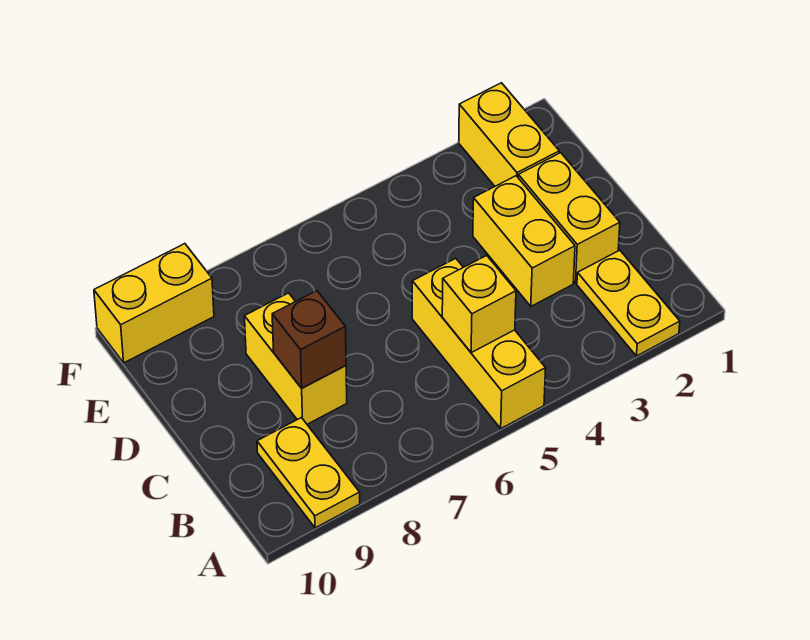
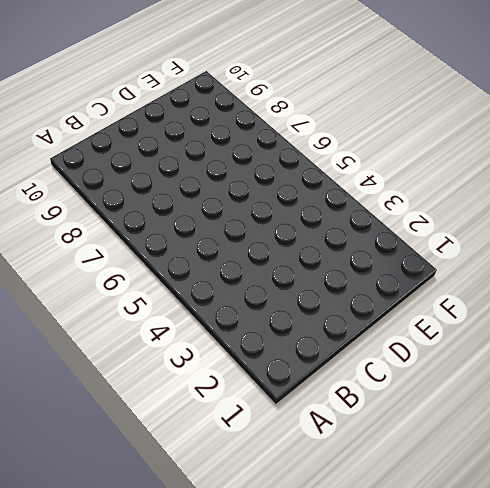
none -> yellow plate A2:B2 level 1
none -> yellow brick A5:C5 level 1

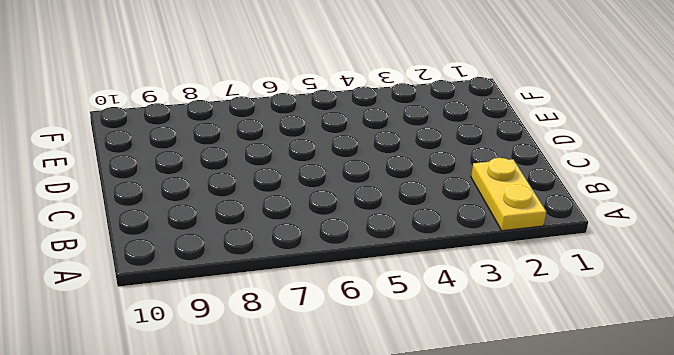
none -> yellow brick A5:C5 level 1
none -> yellow plate A9:B9 level 1

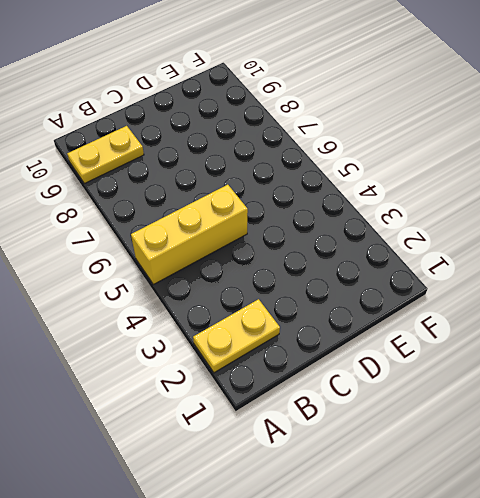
none -> yellow brick C2:D2 level 1
none -> yellow brick C3:D3 level 1

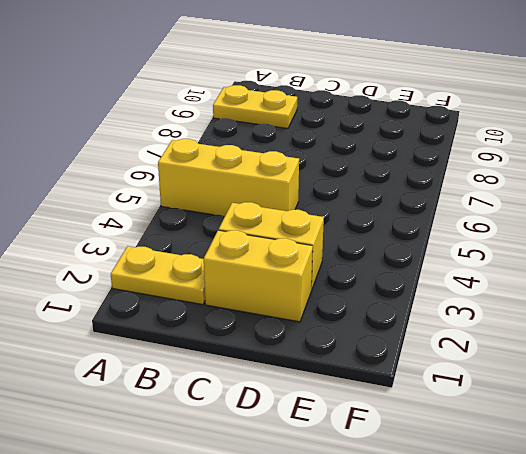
none -> yellow brick C8:D8 level 1
none -> yellow brick E2:F2 level 1

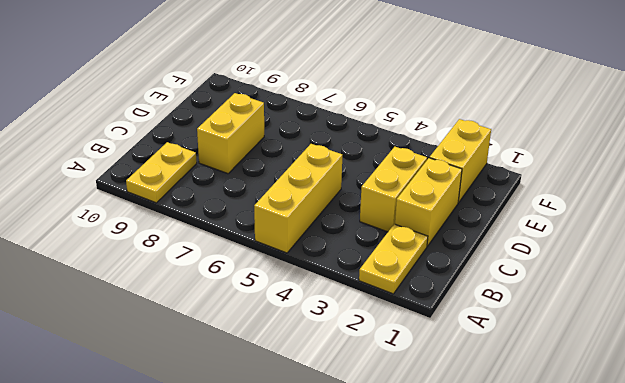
none -> yellow brick F9:F10 level 1
none -> yellow brick B5 level 2

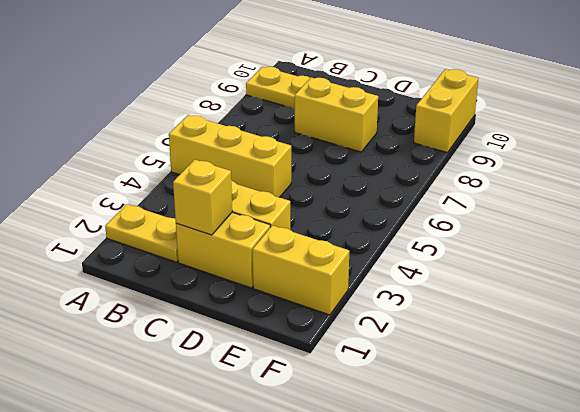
yellow brick C2 level 2 -> yellow brick B5 level 2
none -> brown brick C8 level 2

